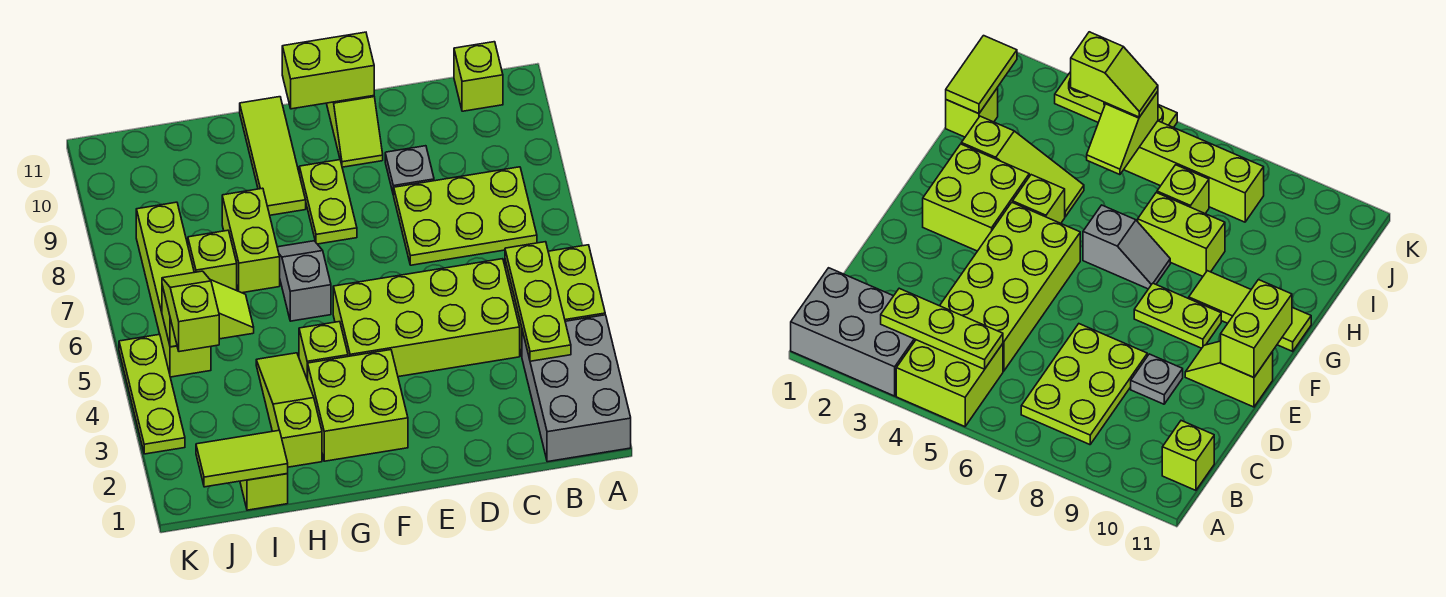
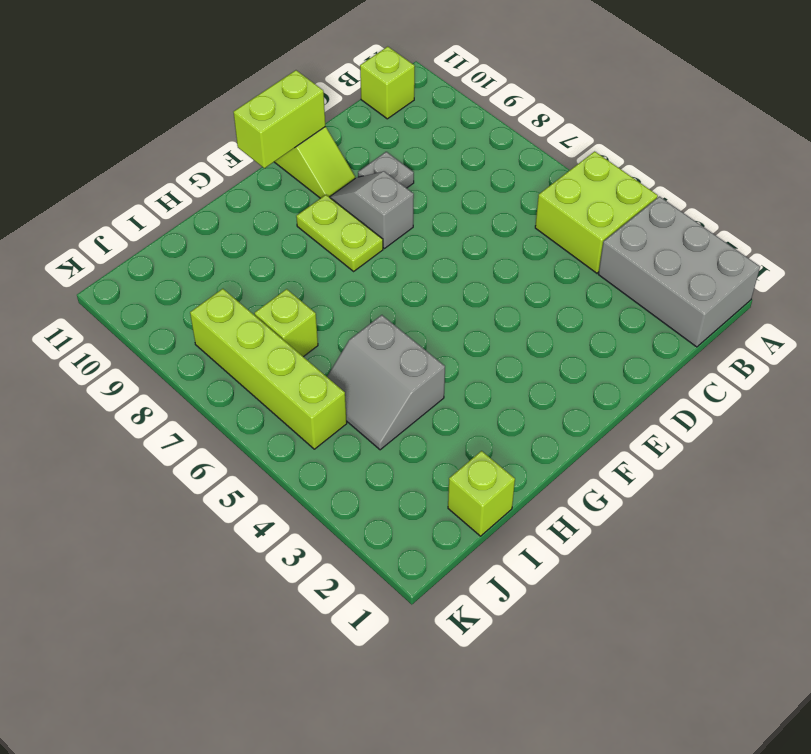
grey slope E8:E9 level 1 top 8 -> grey slope G6:G7 level 1 top 6
grey slope H4:I5 level 1 top H -> lime slope H2:H4 level 1 top 2
none -> lime plate B7:D8 level 1
none -> lime brick C4:F5 level 1
none -> lime brick F2:G3 level 1

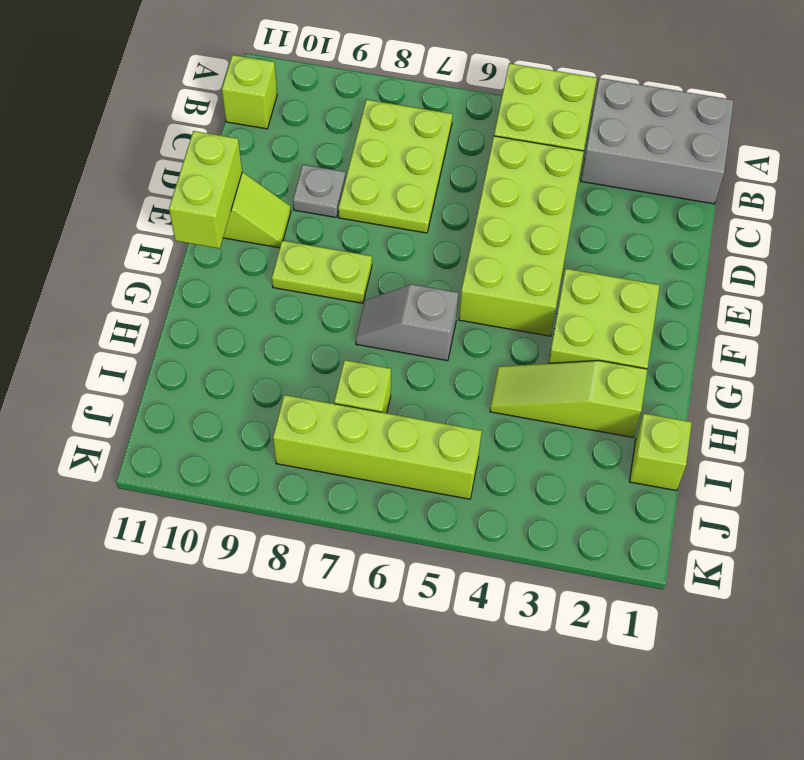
none -> lime brick G4 level 1
none -> lime tile G9:G11 level 1
none -> lime brick H7:H8 level 1

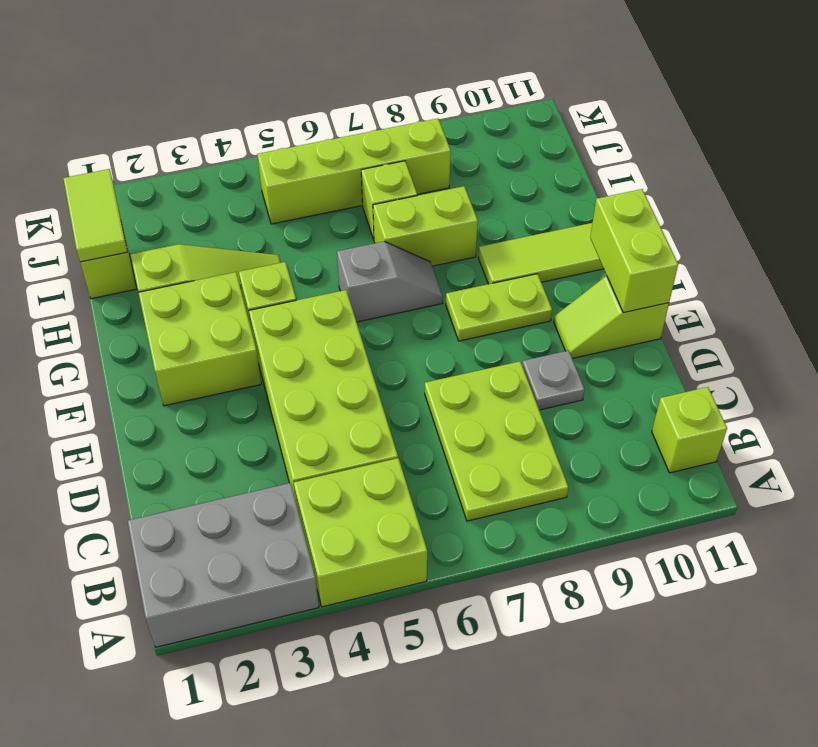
none -> lime plate K3:K5 level 1
none -> lime plate B3:B5 level 2
none -> lime slope I5:J5 level 2 top J

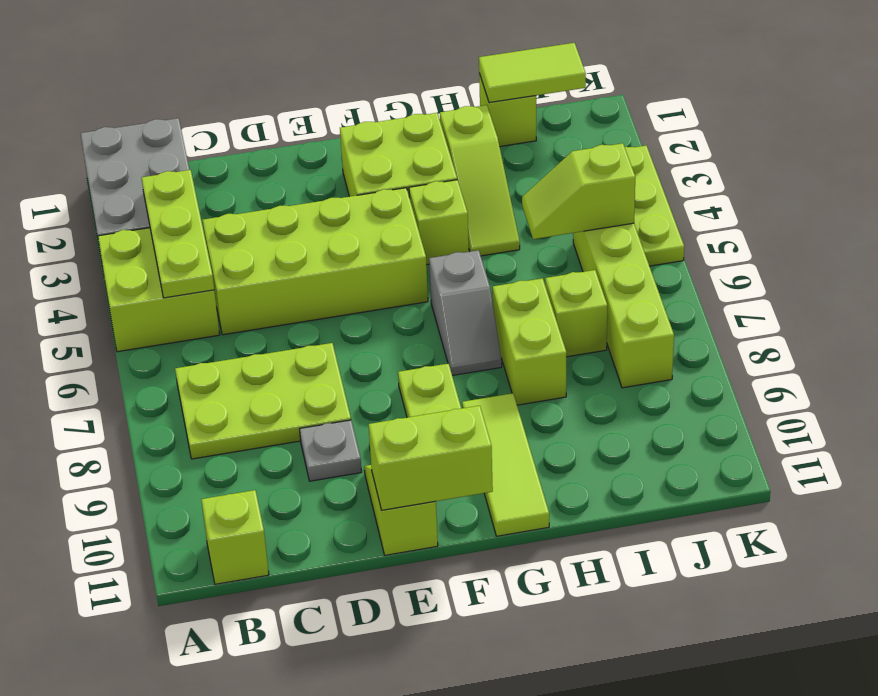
none -> lime slope J4:J5 level 3 top 4

